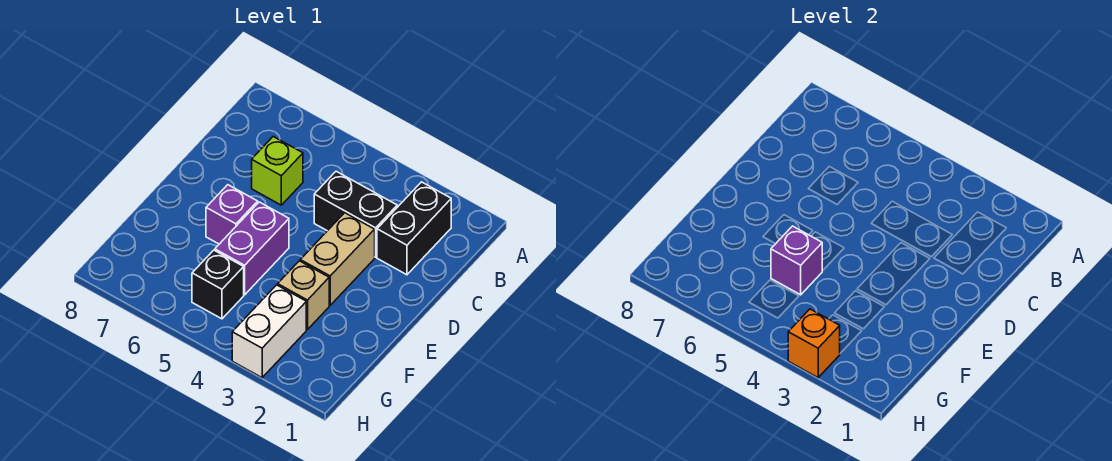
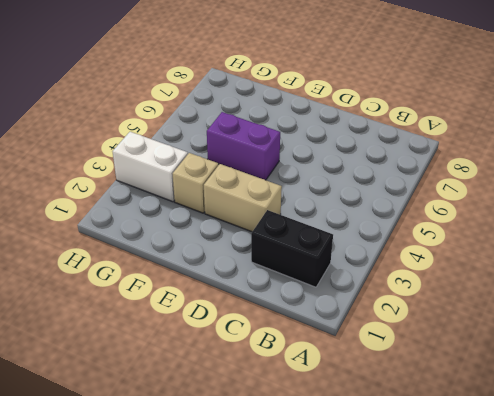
none -> black brick C3:C4 level 1
none -> lime brick C6 level 1

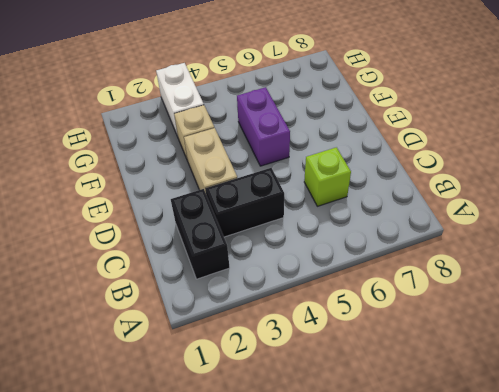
none -> purple brick E6 level 1
none -> black brick G5 level 1

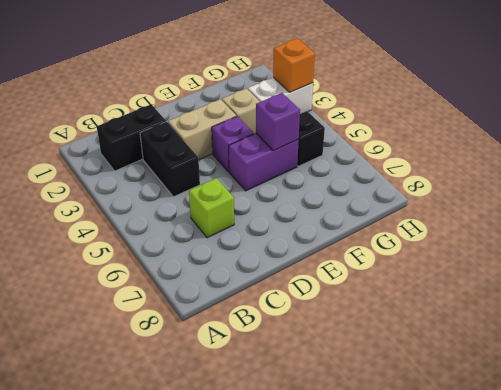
purple brick E4 level 1 -> purple brick E6 level 1

